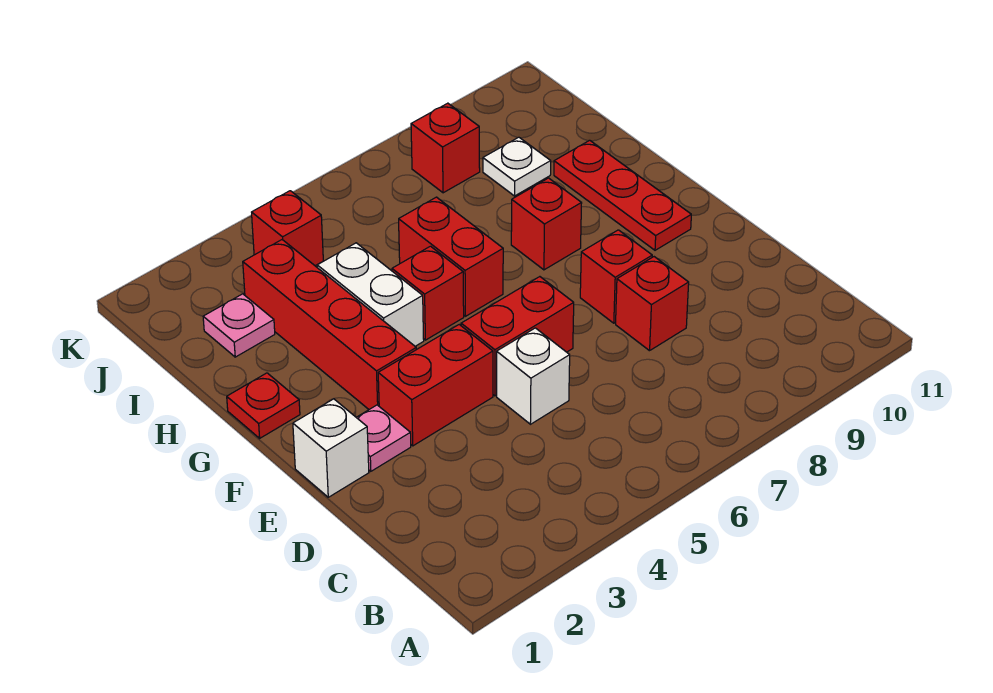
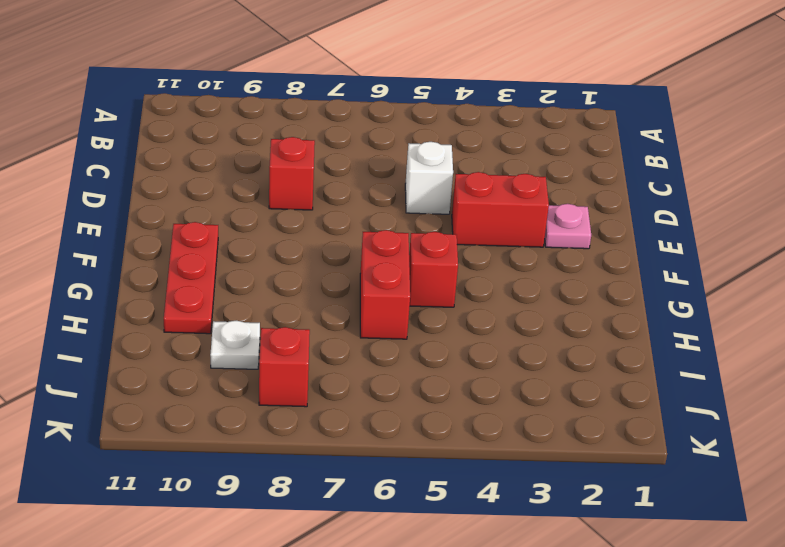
none -> white brick E1 level 1
none -> red brick E5:E6 level 1
none -> red brick E8 level 1

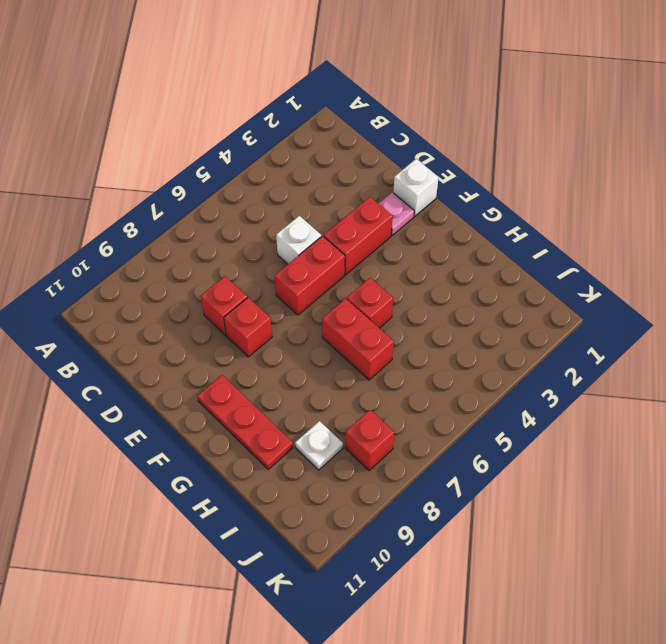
none -> red brick F3:I3 level 1
none -> red plate G1 level 1
none -> white brick G4:H4 level 1

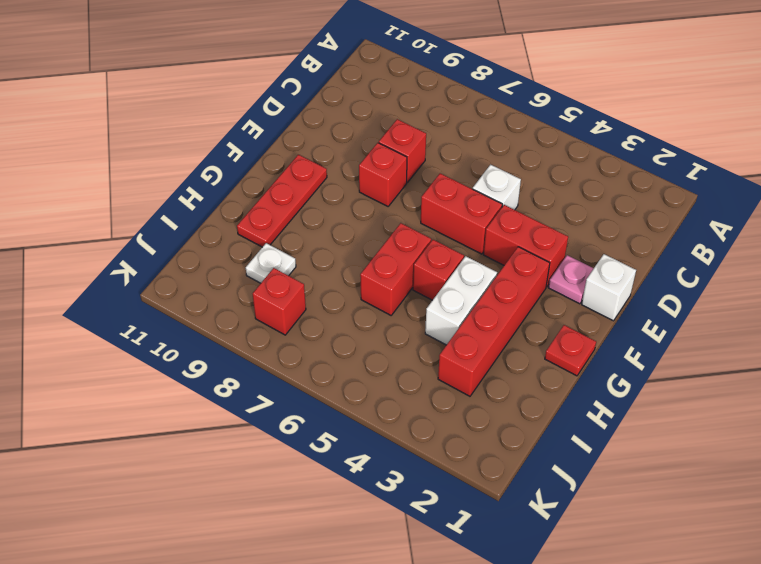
none -> red brick G8 level 1
none -> pink plate I2 level 1
none -> red brick J4 level 1

